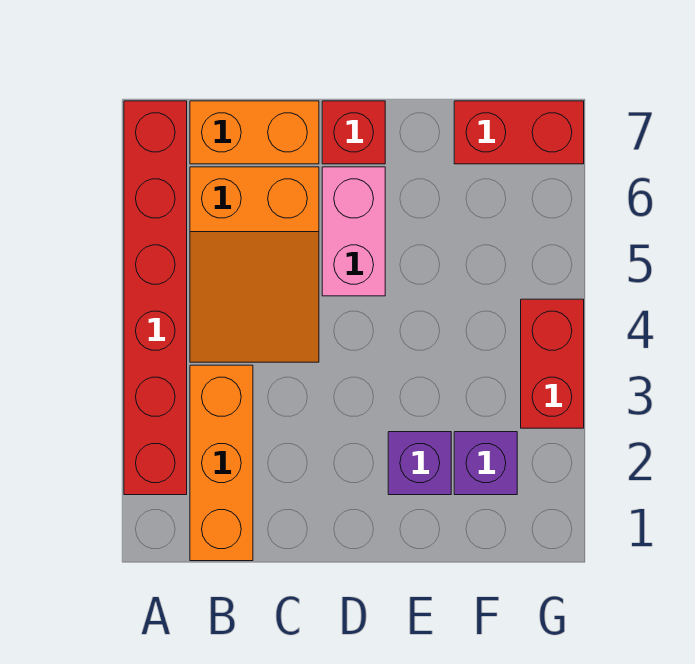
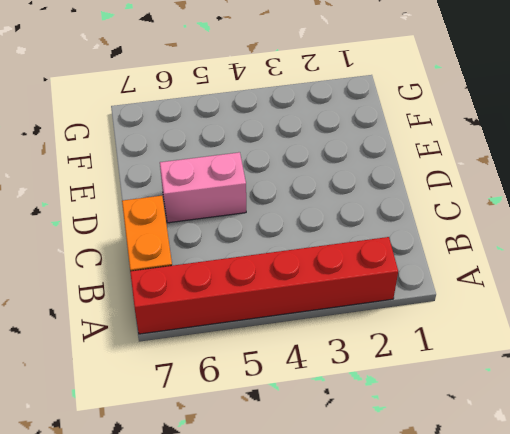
none -> orange brick B1:B3 level 1
none -> orange slope B4:C6 level 1 top 6

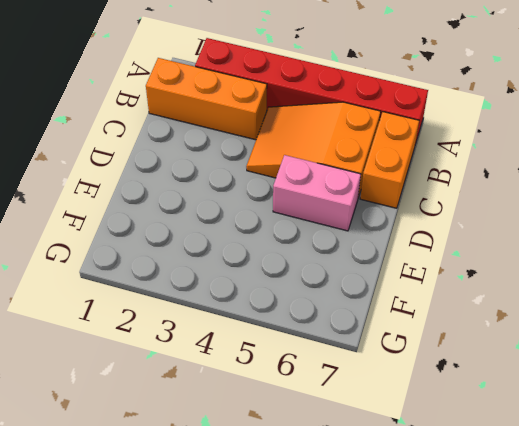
none -> red brick D7 level 1
none -> purple brick E2 level 1

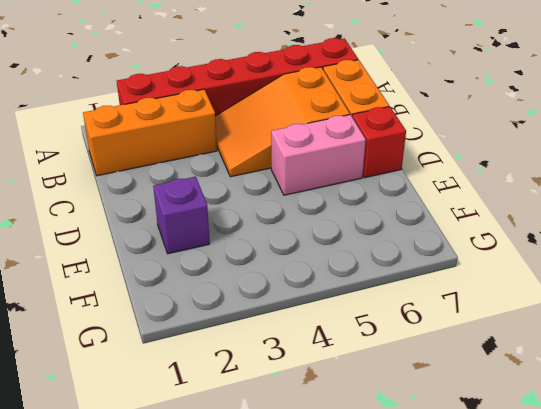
none -> purple brick F2 level 1
none -> red brick F7:G7 level 1

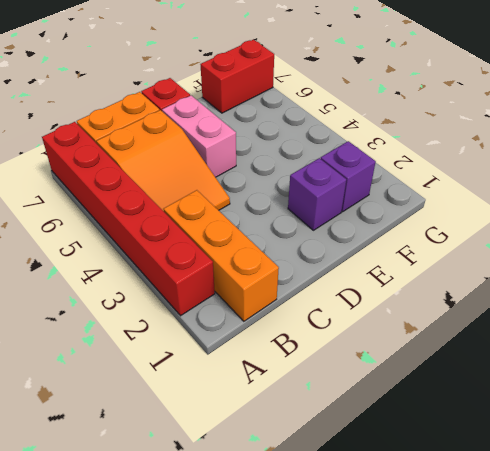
none -> red brick G3:G4 level 1

